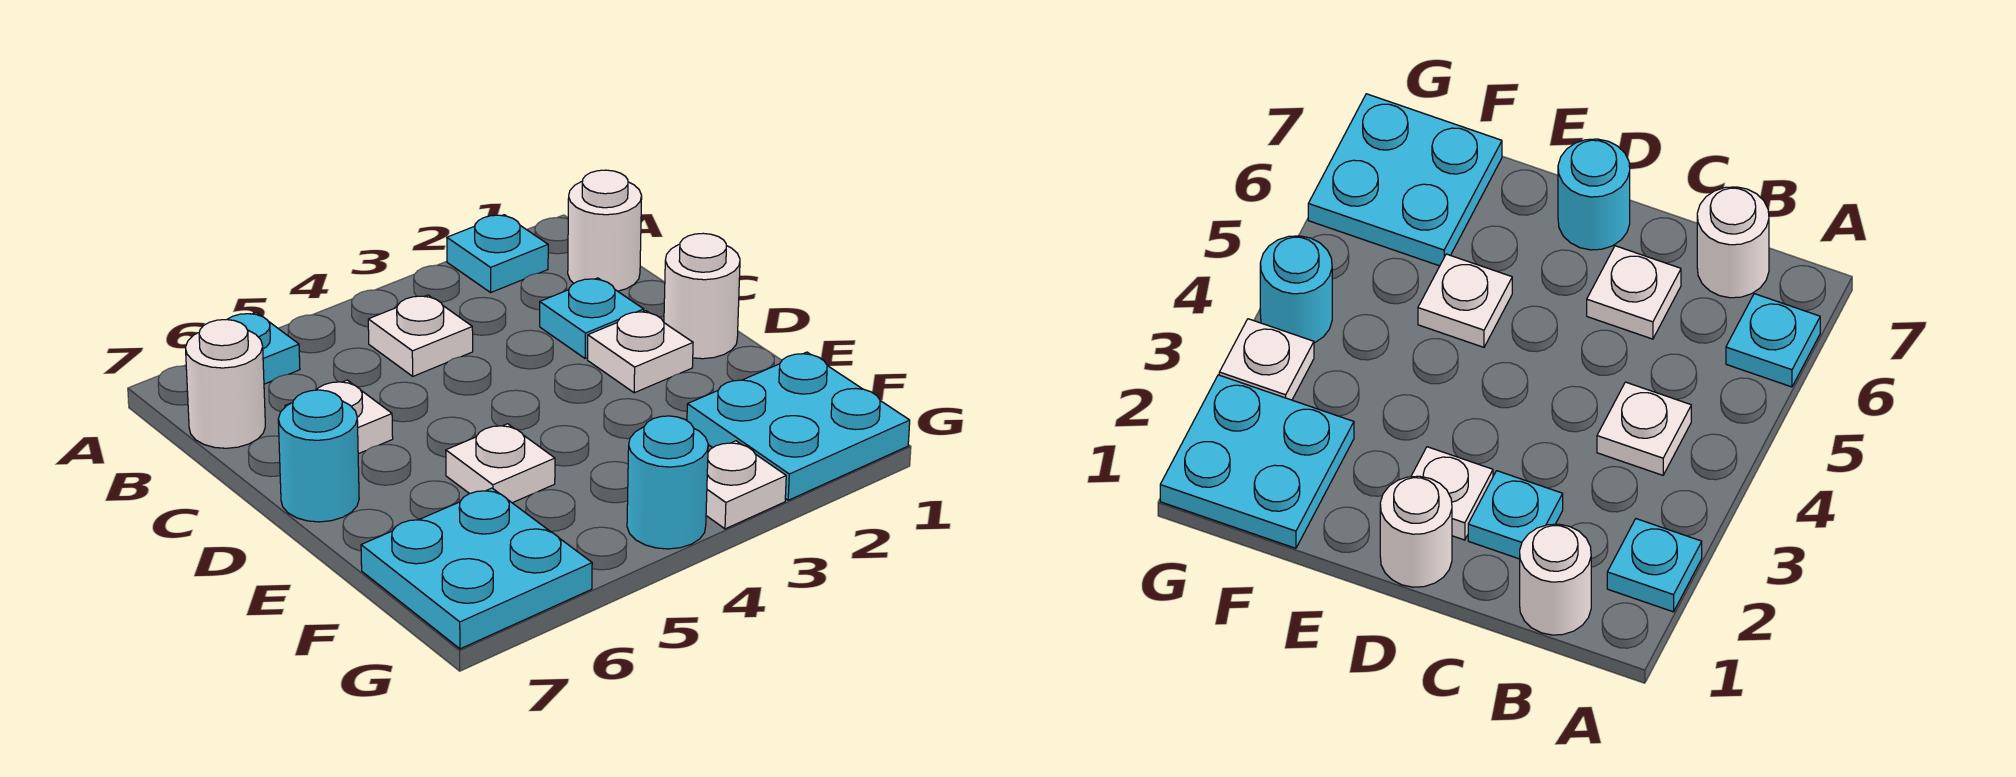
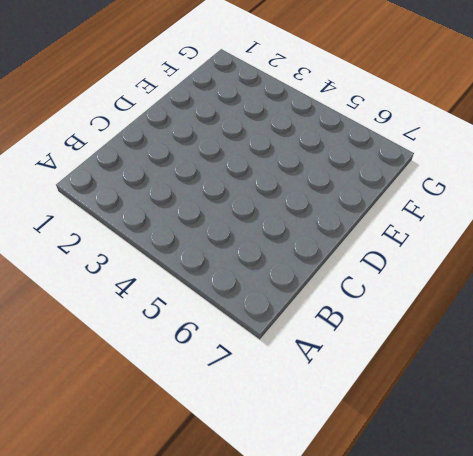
none -> cyan plate A2 level 1
none -> cyan plate A6 level 1
none -> white round brick B1 level 1

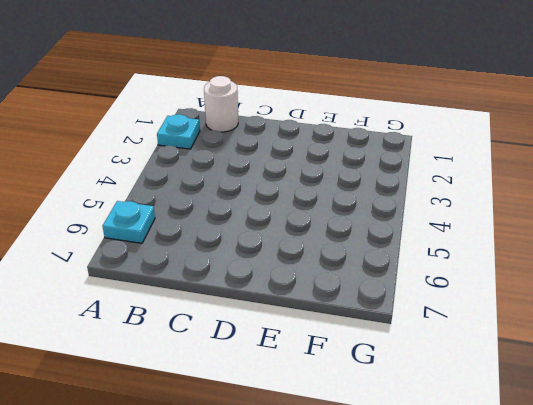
none -> white plate B4 level 1
none -> white round brick B7 level 1
none -> cyan plate C2 level 1

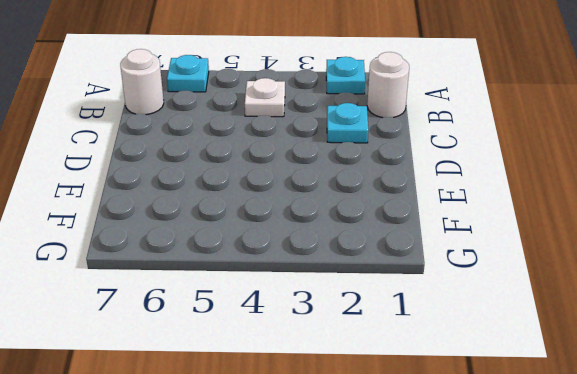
none -> white plate C6 level 1
none -> white round brick D1 level 1
none -> white plate D2 level 1

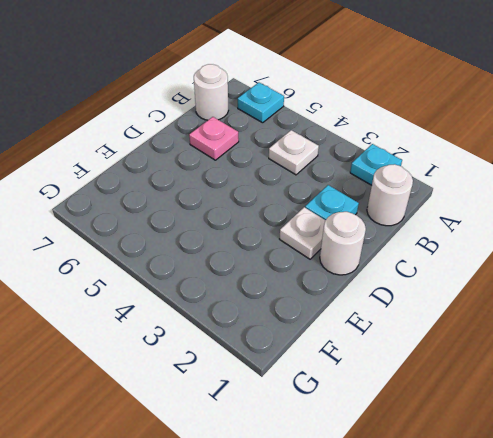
pink plate C6 level 1 -> white plate C6 level 1
none -> cyan round brick D7 level 1
none -> white plate E5 level 1
none -> cyan plate F1:G2 level 1

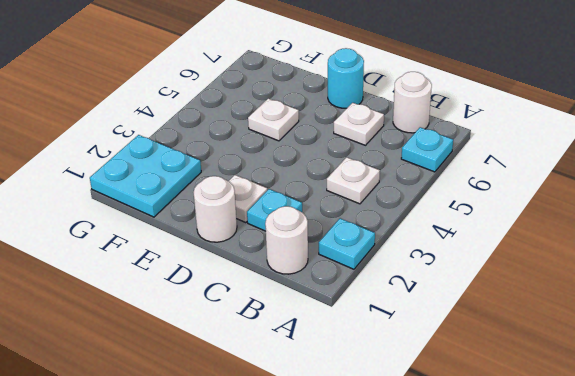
none -> cyan plate F6:G7 level 1
none -> white plate G3 level 1
none -> cyan round brick G4 level 1

